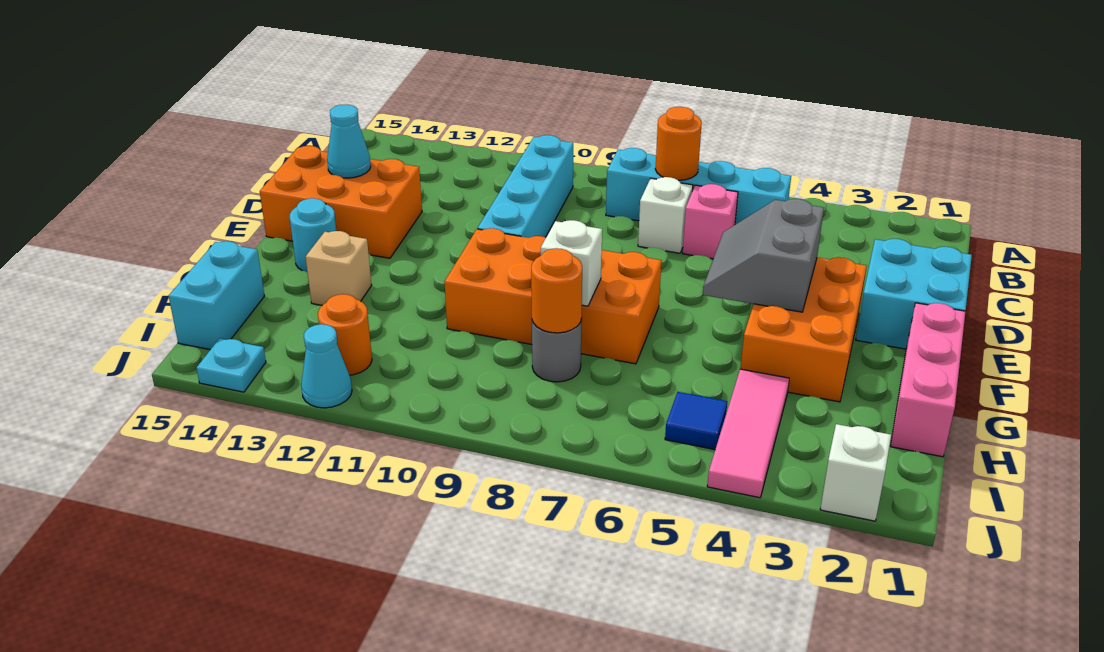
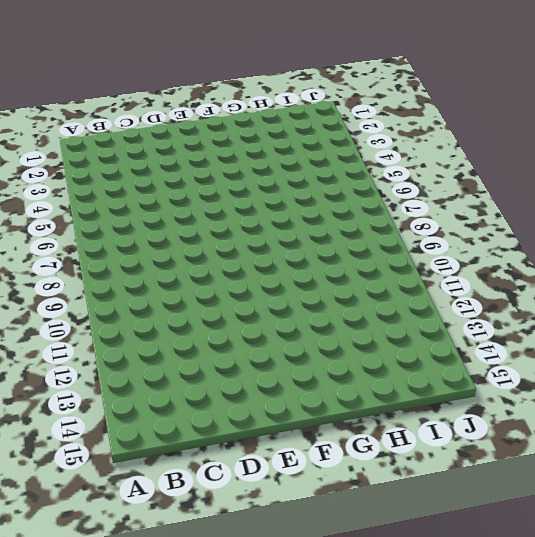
none -> cyan brick B5:B8 level 1
none -> cyan brick B10:E10 level 1
none -> pink brick C6 level 1

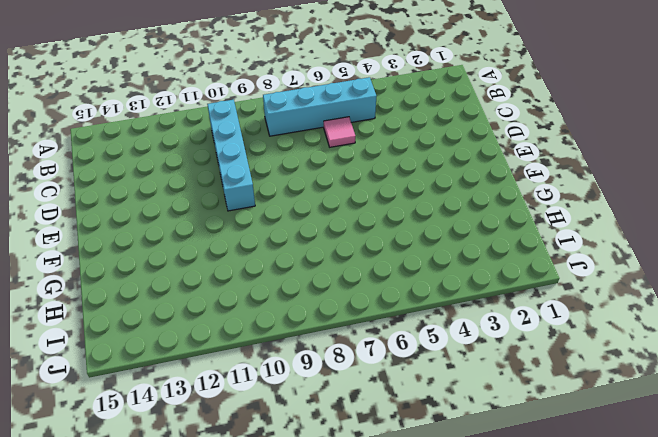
pink tile C6 level 1 -> pink brick C6 level 1
none -> white brick C7 level 1
none -> cyan brick D1:E2 level 1
none -> orange brick D13:E15 level 1

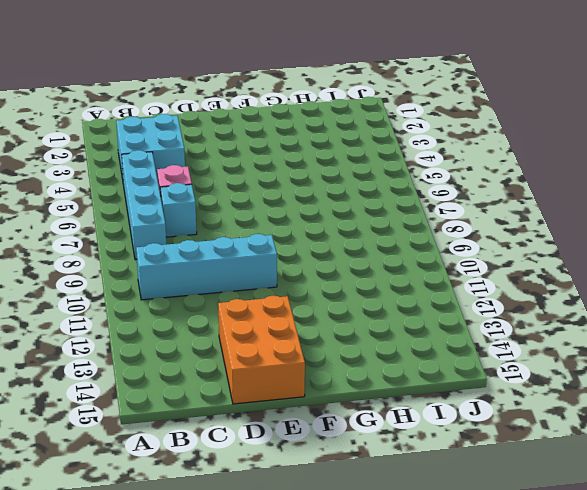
cyan brick B3:C4 level 1 -> cyan brick D1:E2 level 1
cyan brick C7 level 1 -> white brick C7 level 1
none -> orange brick E3:G4 level 1
none -> pink brick F1:H1 level 1
none -> orange brick F7:G10 level 1

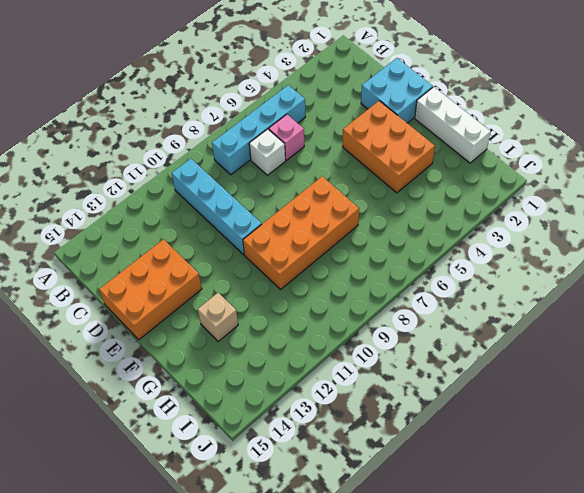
white brick F1:H1 level 1 -> pink brick F1:H1 level 1
none -> cyan round brick F14 level 1
none -> pink tile H4:J4 level 1
none -> grey round brick H8 level 1

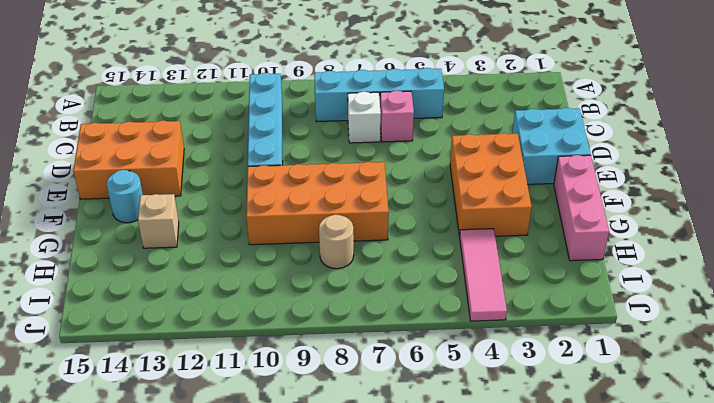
tan round brick H8 level 1 -> grey round brick H8 level 1
none -> cyan brick H15:I15 level 1
none -> blue tile I5 level 1
none -> orange round brick I12 level 1

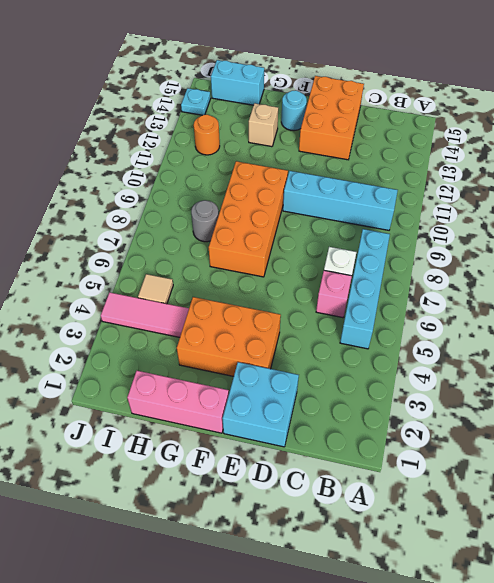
tan tile I5 level 1 -> blue tile I5 level 1
none -> white brick J2 level 1
none -> cyan cone J12 level 1
none -> orange round brick B7 level 2

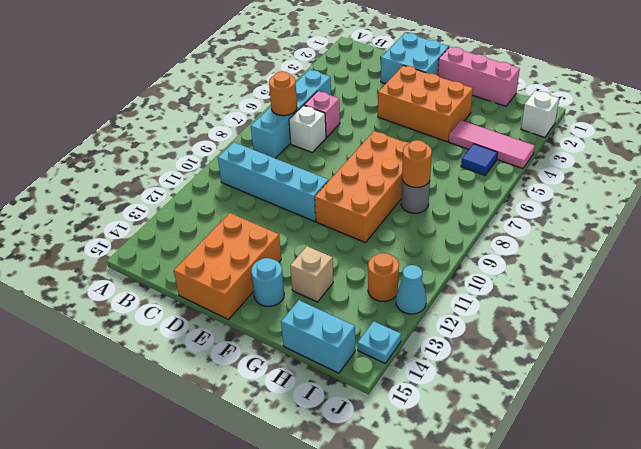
none -> cyan cone D14 level 2
none -> grey slope E4:F5 level 2 top 4
none -> white brick G8 level 2

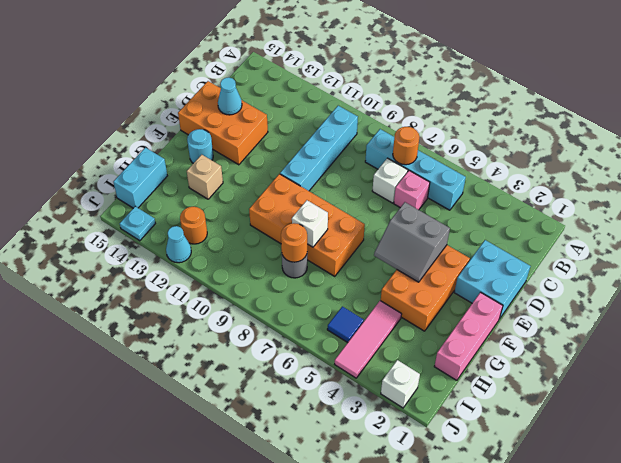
grey slope E4:F5 level 2 top E -> grey slope E4:F5 level 2 top 4

